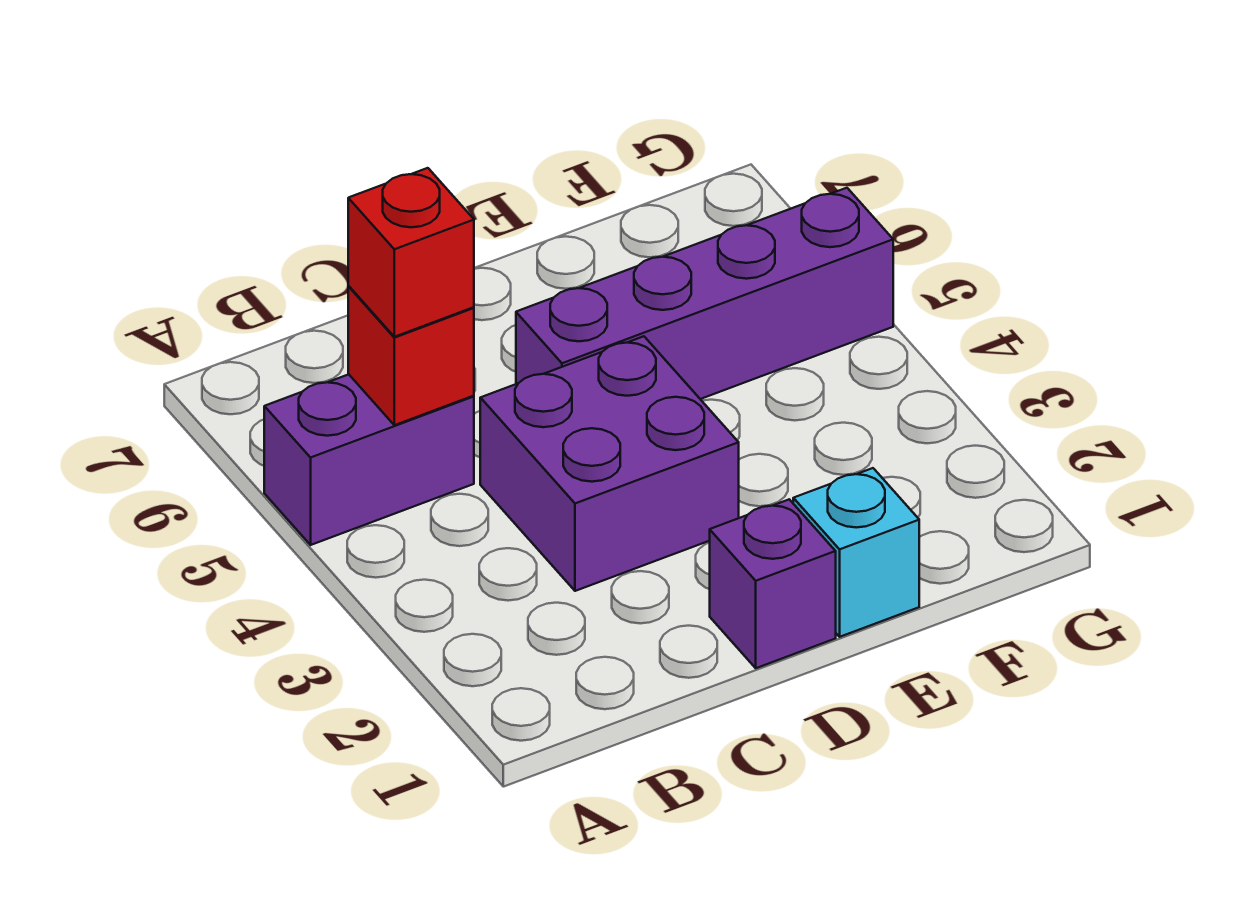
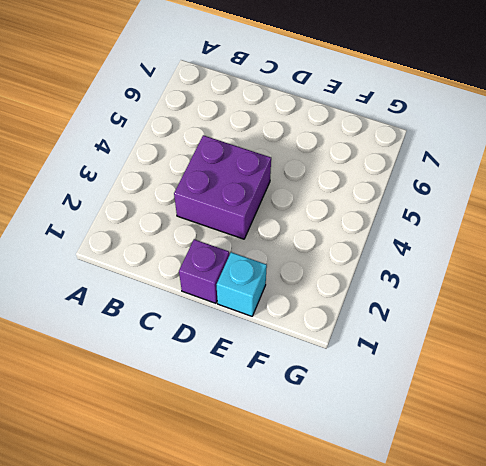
none -> purple brick A5:B5 level 1
none -> purple brick D5:G5 level 1

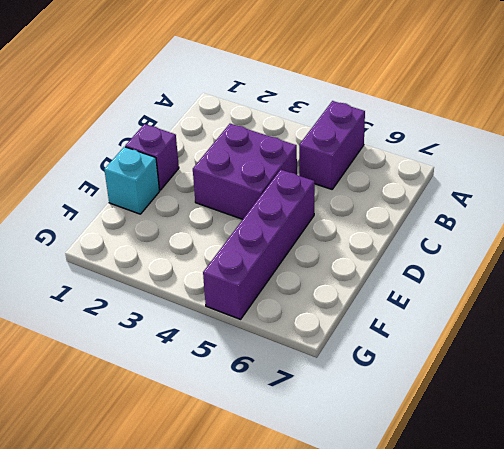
none -> red brick B5 level 2
none -> red brick B5 level 3

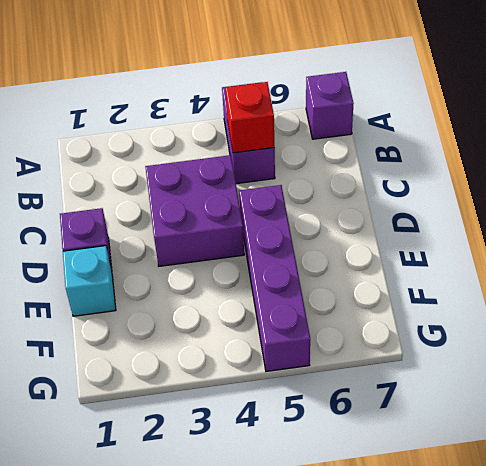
purple brick A7 level 1 -> none
none -> red brick B5 level 3

